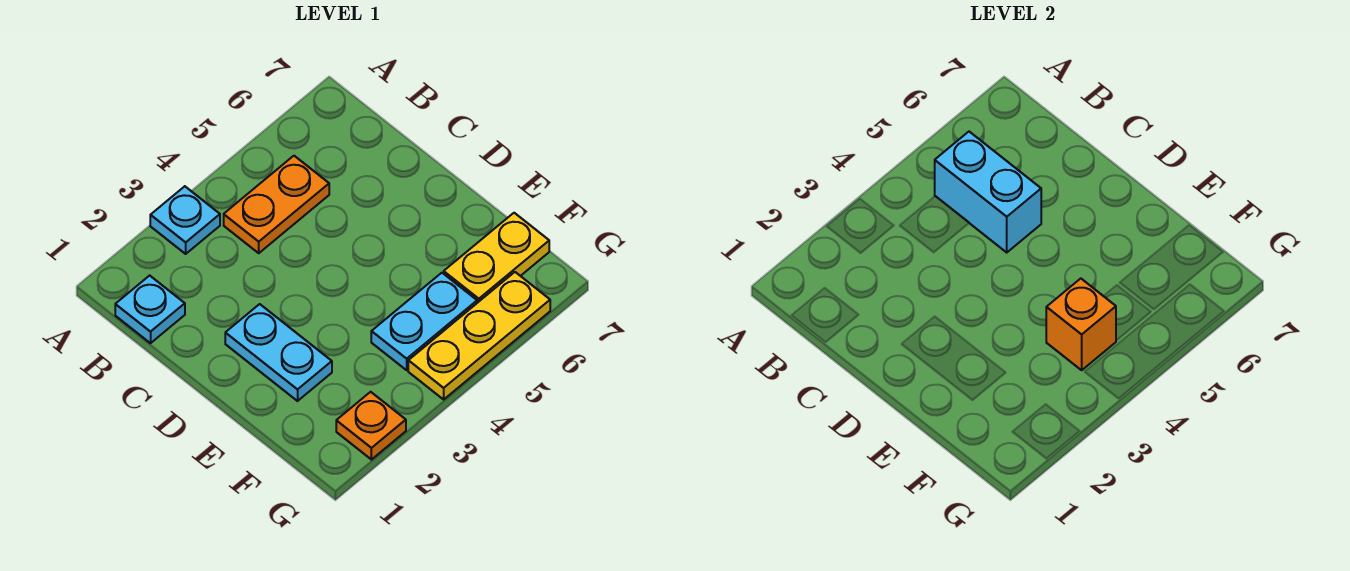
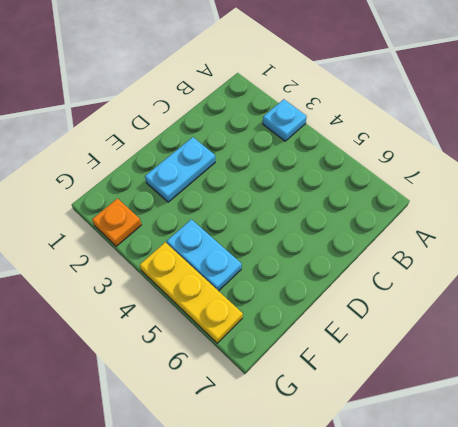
none -> cyan plate B1 level 1
none -> orange plate B4:B5 level 1

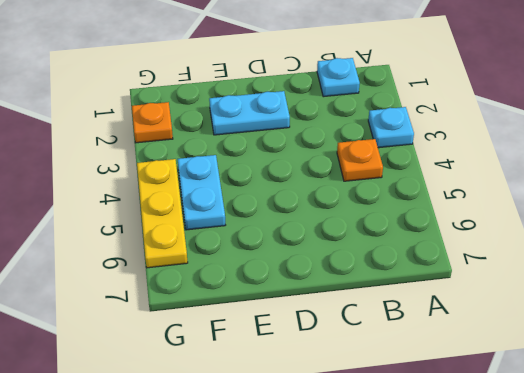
orange plate B4 level 1 -> orange plate B4:B5 level 1
none -> yellow plate F6:F7 level 1
none -> cyan brick B5:C5 level 2

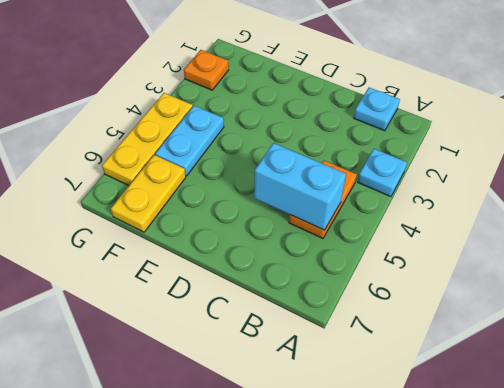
none -> cyan plate D2:E2 level 1
none -> orange brick F4 level 2

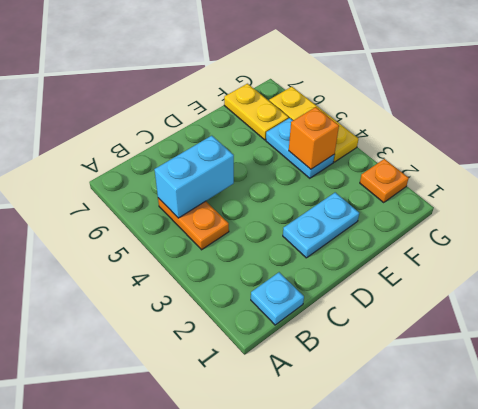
none -> cyan plate A3 level 1

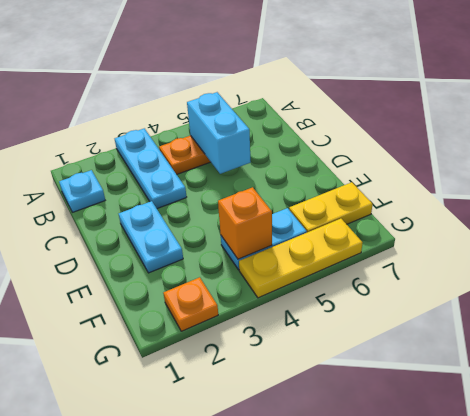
cyan plate A3:C3 level 1 -> cyan plate A3 level 1

